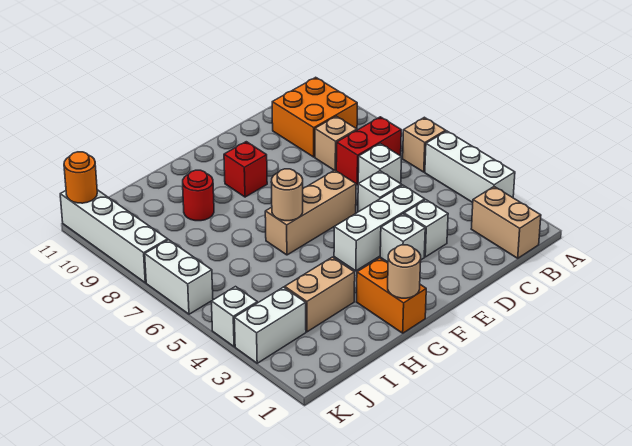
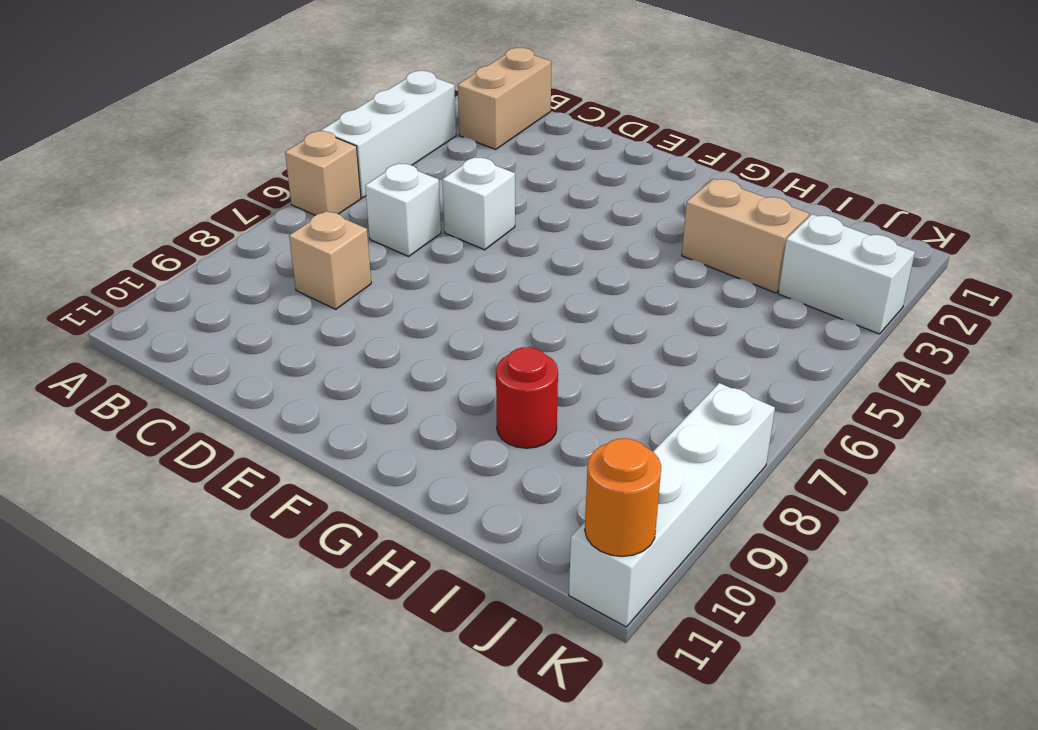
none -> red brick B7:C7 level 1
none -> orange brick B9:C10 level 1
none -> white brick D3 level 1

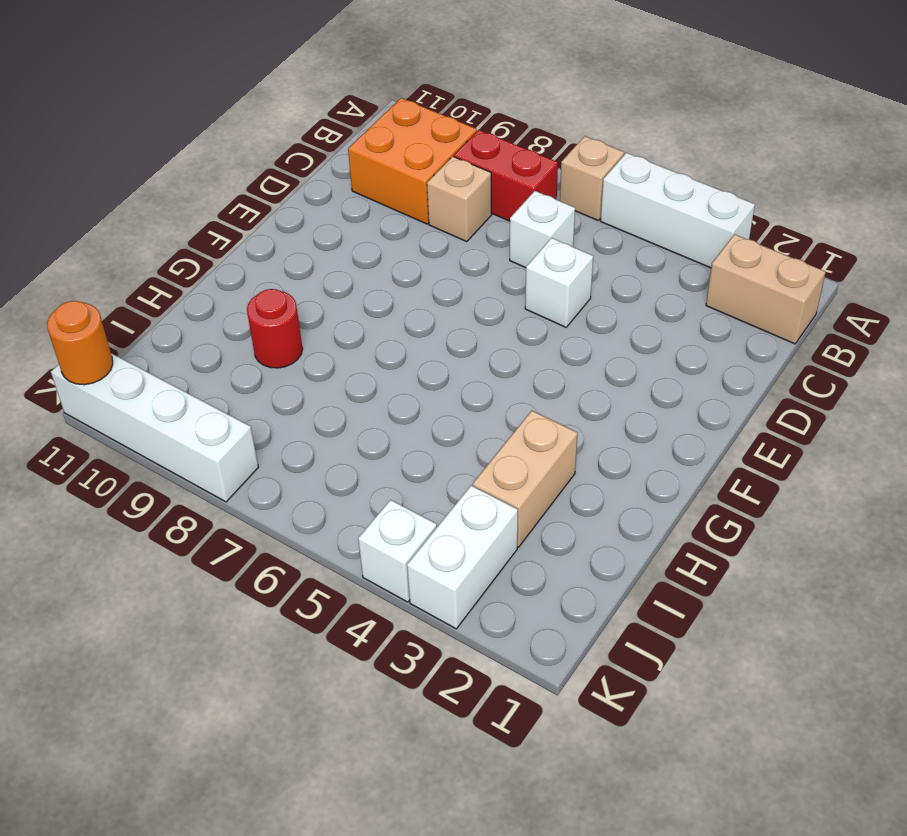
red brick B7:B8 level 1 -> red brick B7:C7 level 1
none -> white brick D3 level 1
none -> white brick D4:F4 level 1
none -> white brick E3 level 1

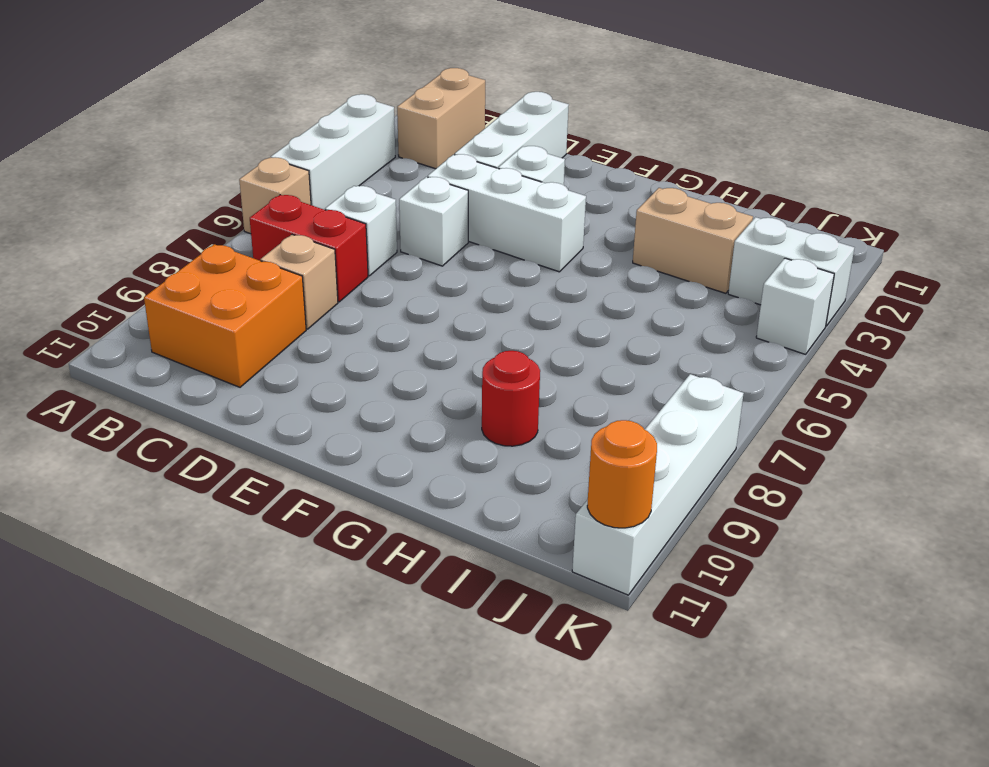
white brick D1:D3 level 1 -> white brick D3 level 1
none -> tan brick E6:G6 level 1
none -> red brick F9 level 1
none -> orange brick G1:G2 level 1

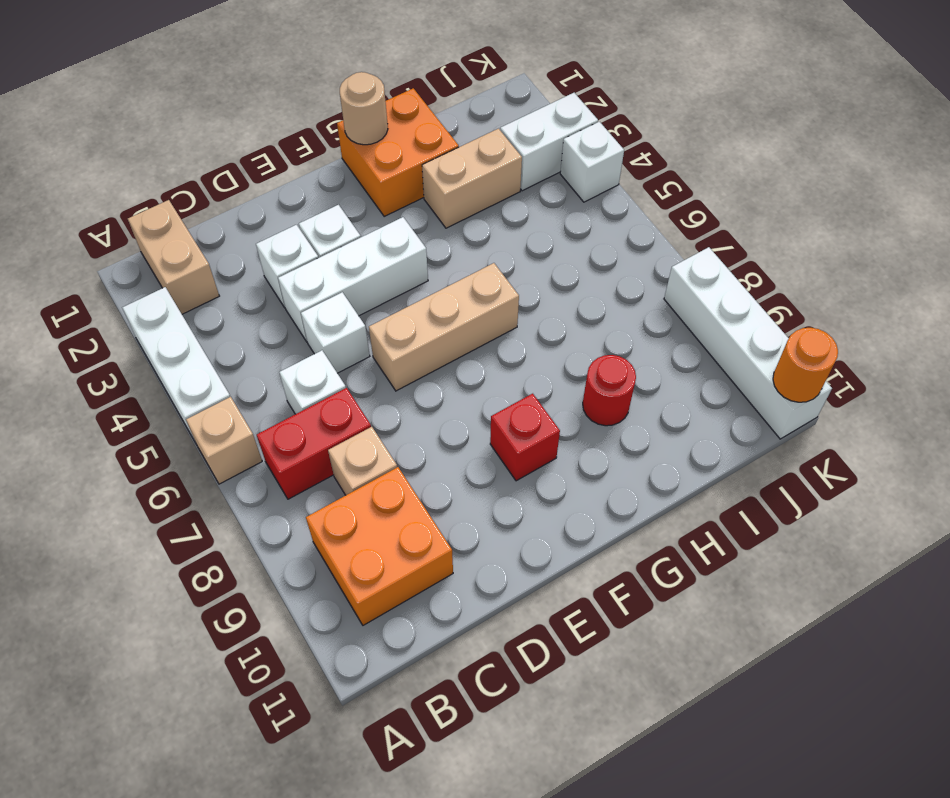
orange brick G1:H2 level 1 -> orange brick G1:G2 level 1
none -> white brick K6:K7 level 1
none -> tan round brick G6 level 2

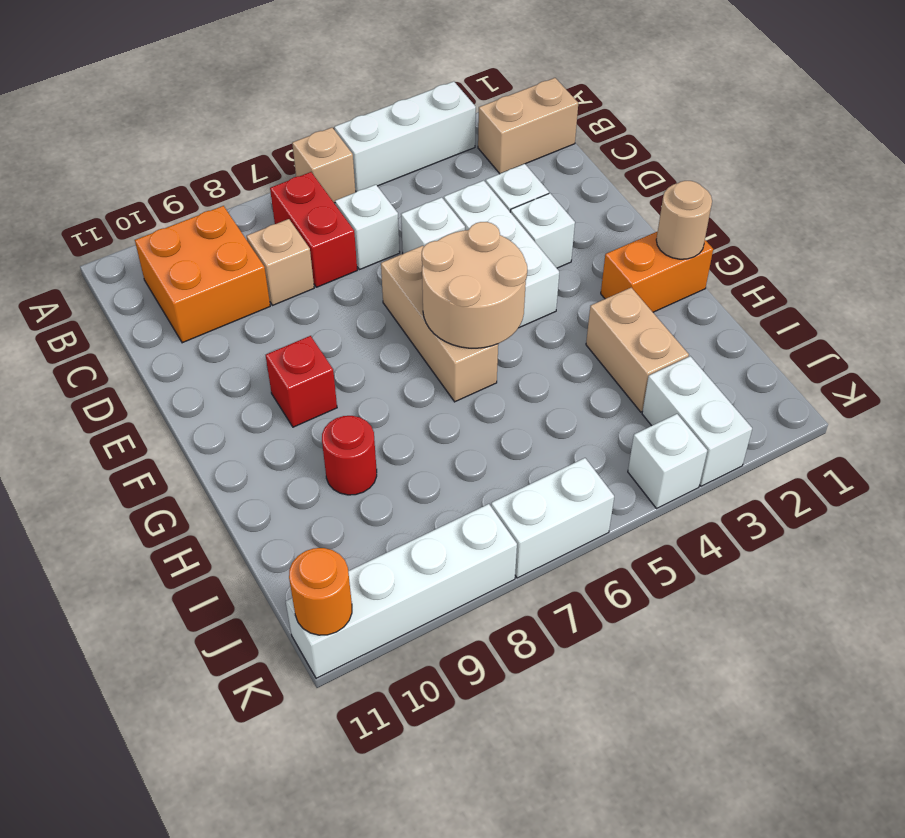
tan round brick F5:G6 level 2 -> tan round brick G6 level 2

